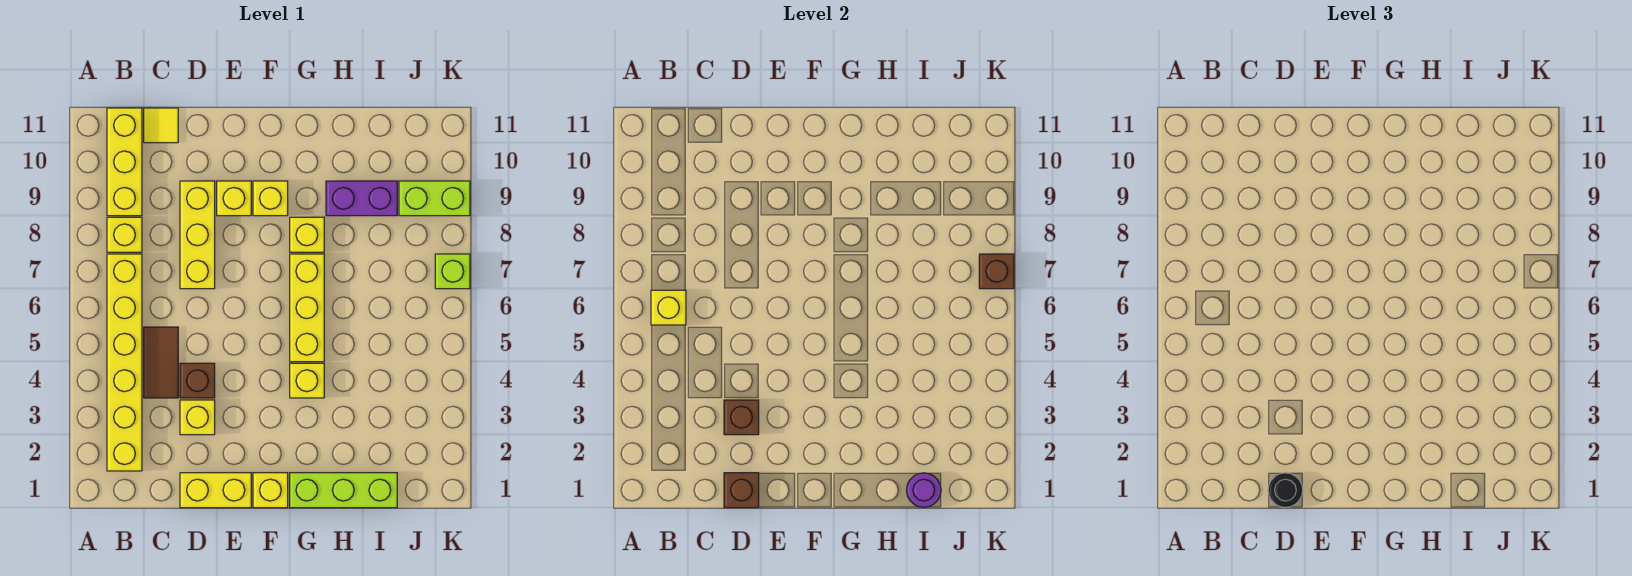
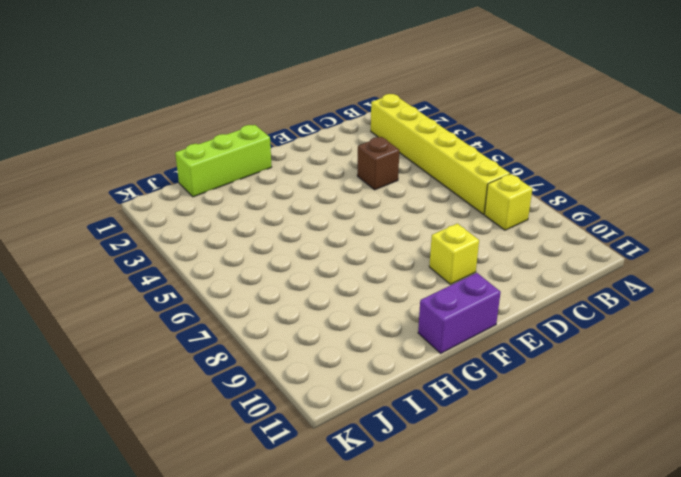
purple brick F11:G11 level 1 -> purple brick H9:I9 level 1
none -> yellow brick B9:B11 level 1
none -> brown tile C4:C5 level 1
none -> yellow tile C11 level 1

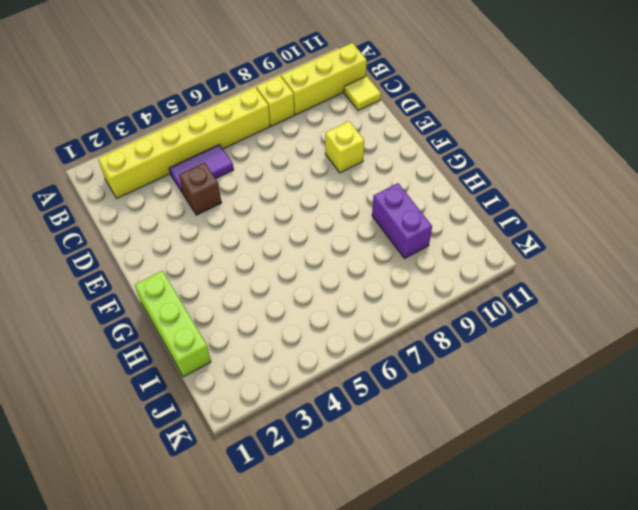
purple tile C4:C5 level 1 -> brown tile C4:C5 level 1
none -> yellow brick D1:E1 level 1
none -> yellow brick D3 level 1
none -> yellow brick D7:D9 level 1

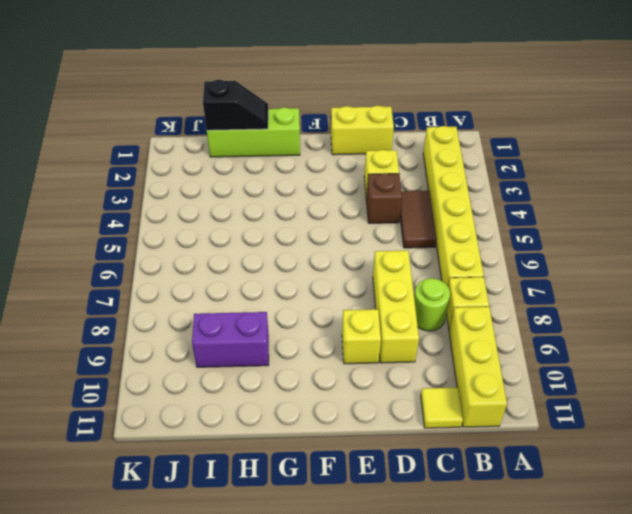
lime round brick C8 level 1 -> none
black slope H1:I1 level 2 top I -> purple round brick I1 level 2
none -> yellow brick F1 level 1
none -> yellow brick F9 level 1
none -> yellow brick G4 level 1

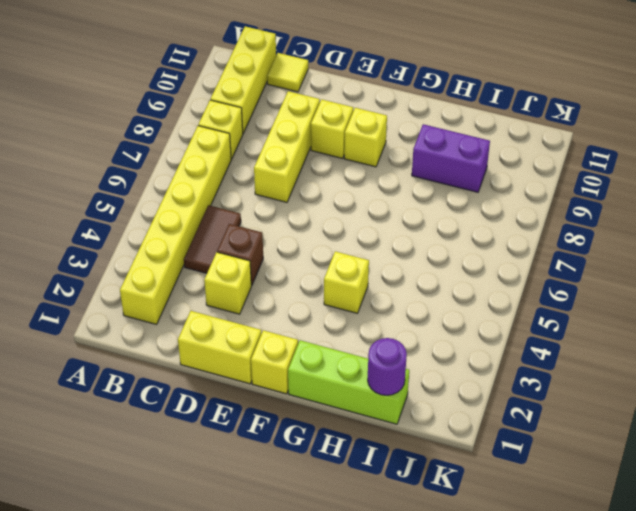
none -> yellow brick G5:G7 level 1
none -> yellow brick G8 level 1
none -> lime brick J9:K9 level 1

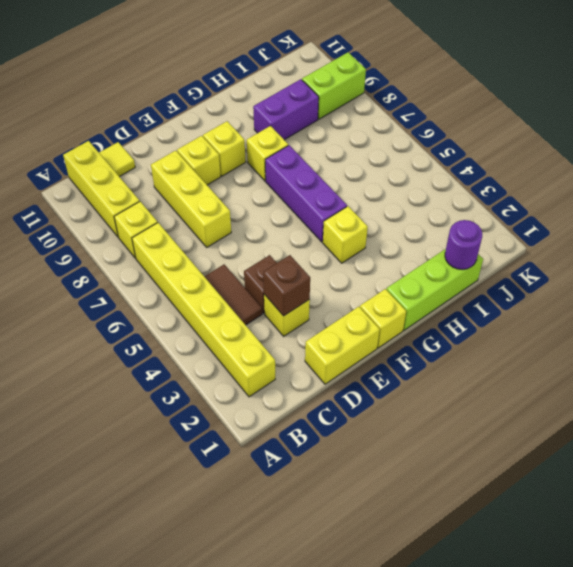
purple brick G5:G7 level 1 -> yellow brick G5:G7 level 1
none -> lime brick K7 level 1
none -> yellow brick B6 level 2
none -> brown brick D1 level 2

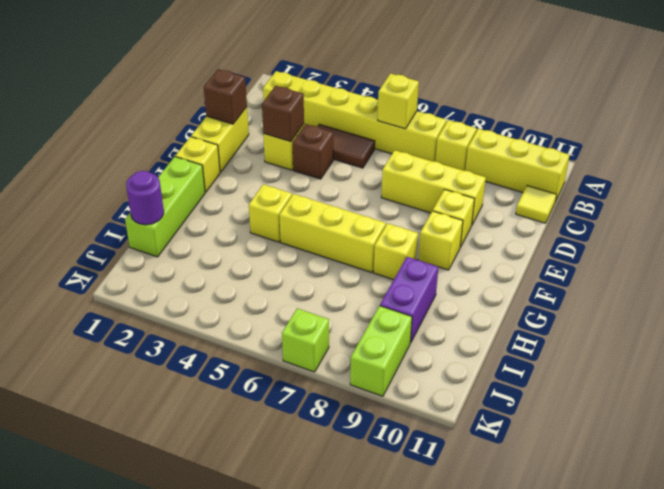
none -> brown brick K7 level 2
none -> black round brick D1 level 3

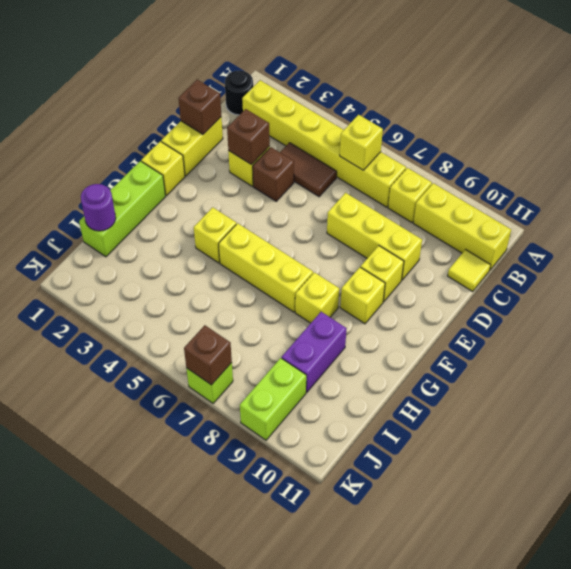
black round brick B1 level 1 -> black round brick D1 level 3

